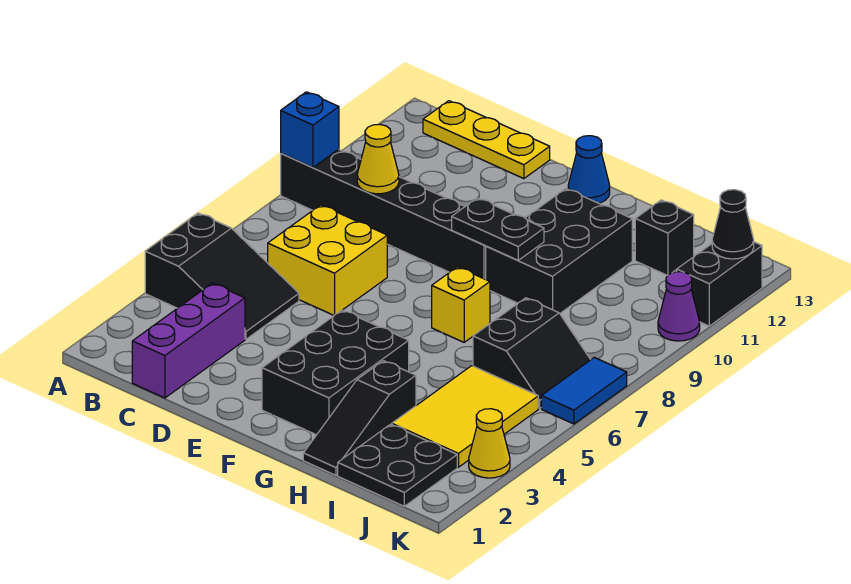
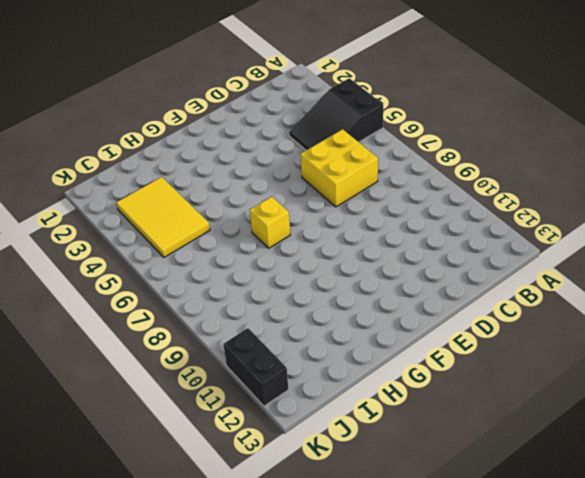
none -> black brick A9:F9 level 1
none -> yellow plate B13:D13 level 1
none -> purple brick C1:C3 level 1

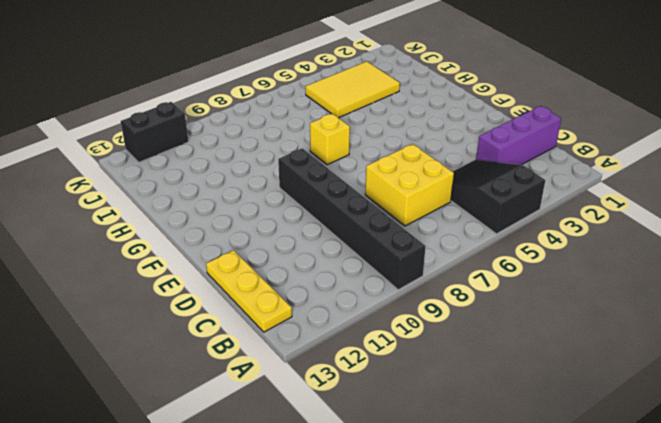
none -> black brick F2:G4 level 1
none -> blue cone F13 level 1
none -> black brick G9:H11 level 1

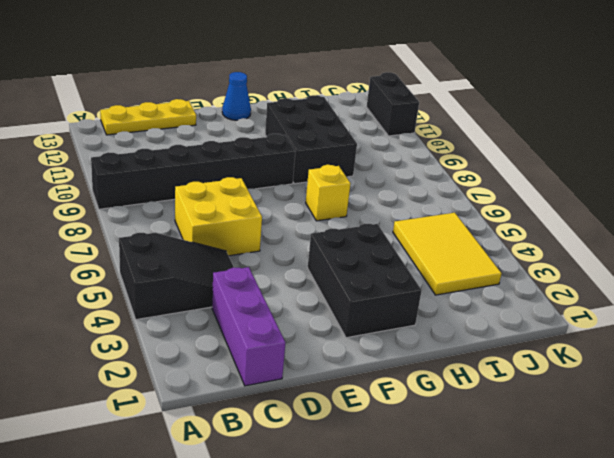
none -> black slope H1:H3 level 1 top 3
none -> black plate I1:J2 level 1
none -> black slope I6:J7 level 1 top I

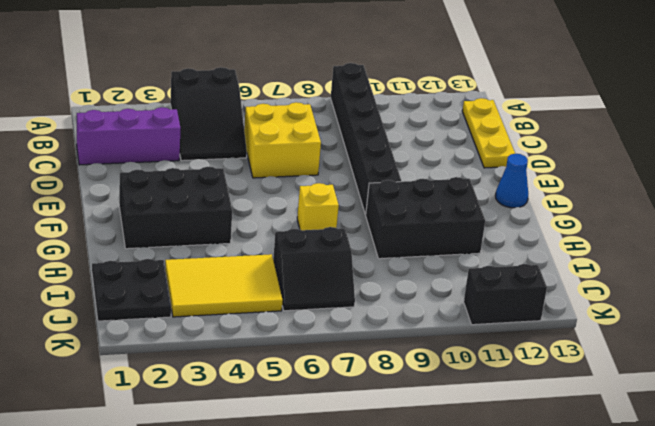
none -> black slope H1:H3 level 1 top 3
none -> black brick I12 level 1
none -> yellow cone K3 level 1

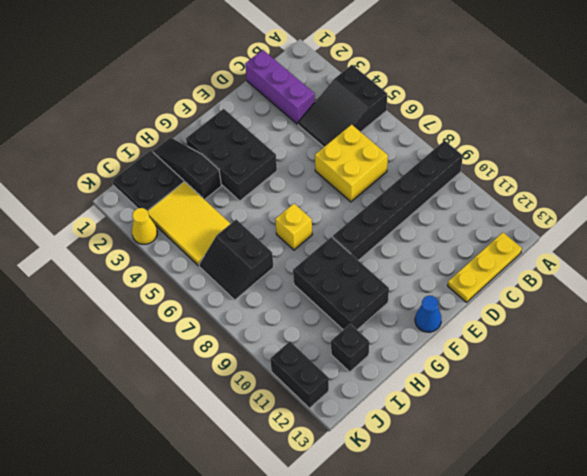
none -> blue tile K6:K7 level 1
none -> purple cone K10 level 1
none -> blue brick A9 level 2

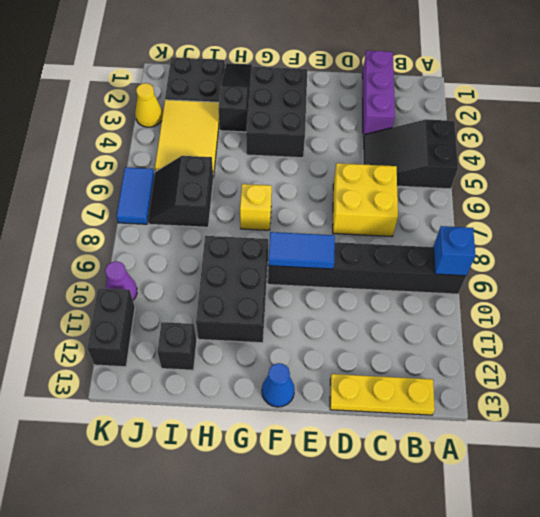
blue tile E9:F9 level 2 -> black plate F9:G9 level 2
none -> yellow cone C9 level 2
none -> black cone K12 level 2

